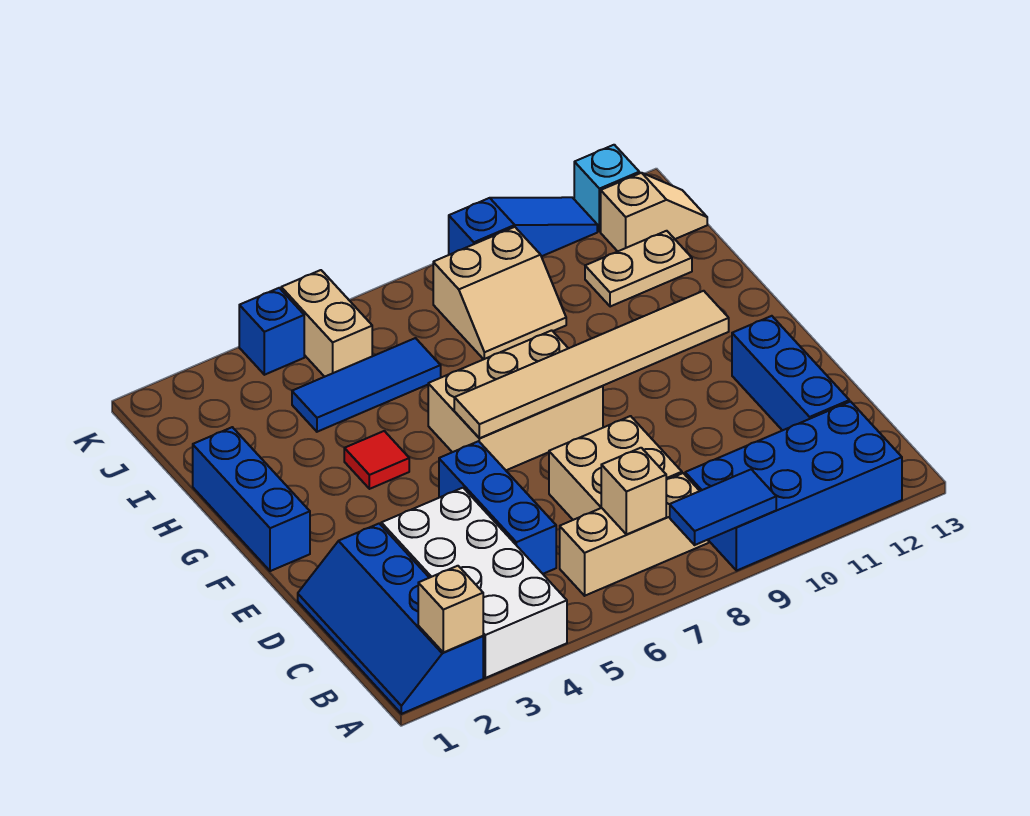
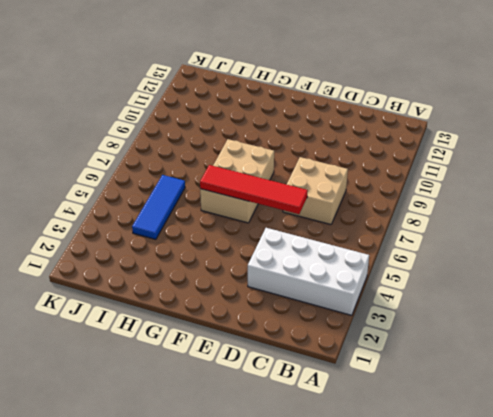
red tile D6:G6 level 2 -> tan tile F6:F11 level 2
none -> blue slope A1:D2 level 1 top 2
none -> blue brick A9:B12 level 1
none -> tan brick B6:B8 level 1

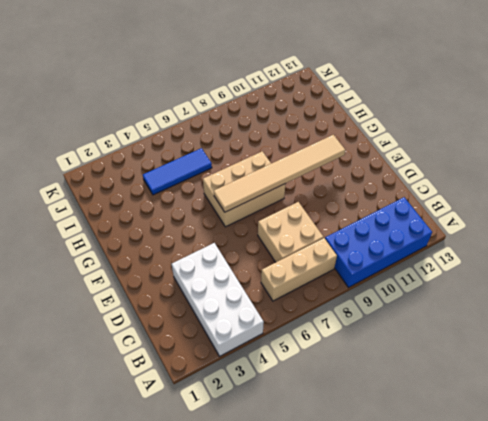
none -> blue slope A1:D2 level 1 top 2
none -> blue brick C5:E5 level 1
none -> blue brick C12:E12 level 1

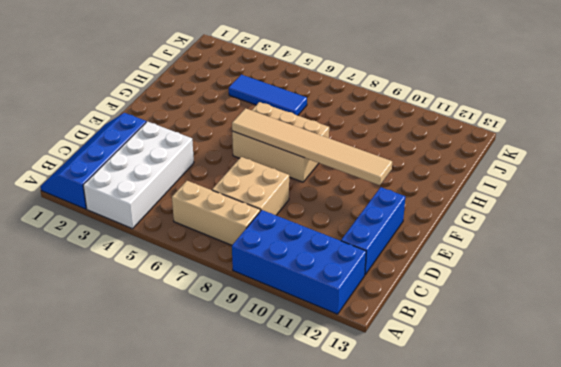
none -> blue brick C5:E5 level 1
none -> blue brick F1:H1 level 1
none -> red tile G4 level 1

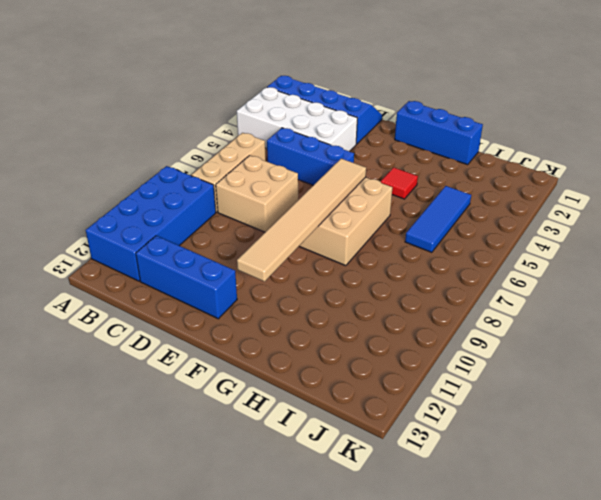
none -> tan slope I8:J9 level 1 top J
none -> tan plate I11:I12 level 1
none -> tan brick J5:K5 level 1

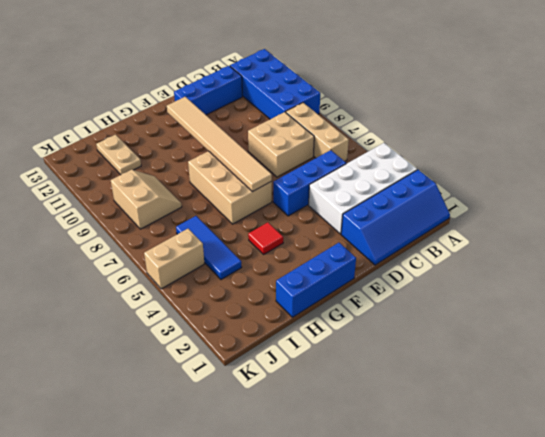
none -> tan slope J12:J13 level 1 top 12
none -> blue brick K4 level 1
none -> blue slope K9:K11 level 1 top 9

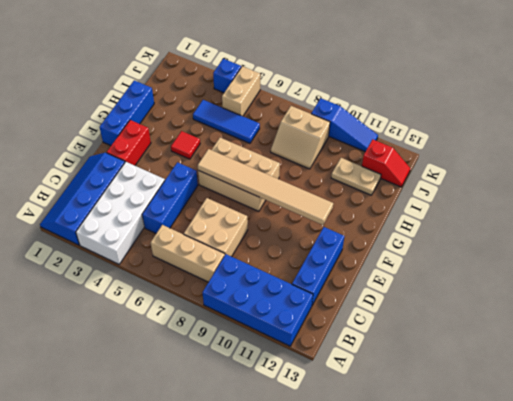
red brick E2:F2 level 1 -> none
red slope J12:J13 level 1 top 12 -> tan slope J12:J13 level 1 top 12
none -> cyan brick K12 level 1
none -> tan brick A2 level 2
none -> blue tile A8:A9 level 2

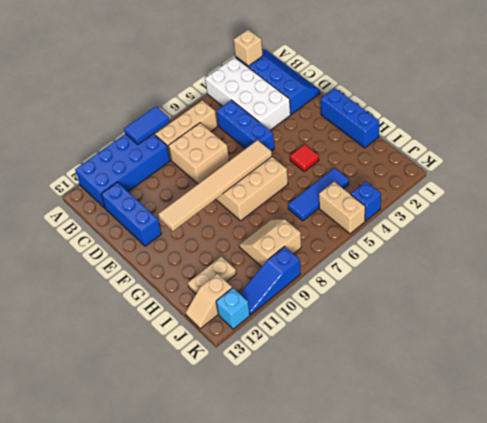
none -> tan brick B7 level 2

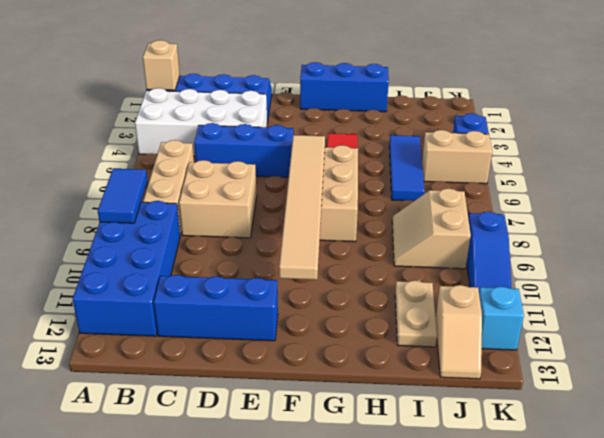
none -> tan brick B7 level 2

